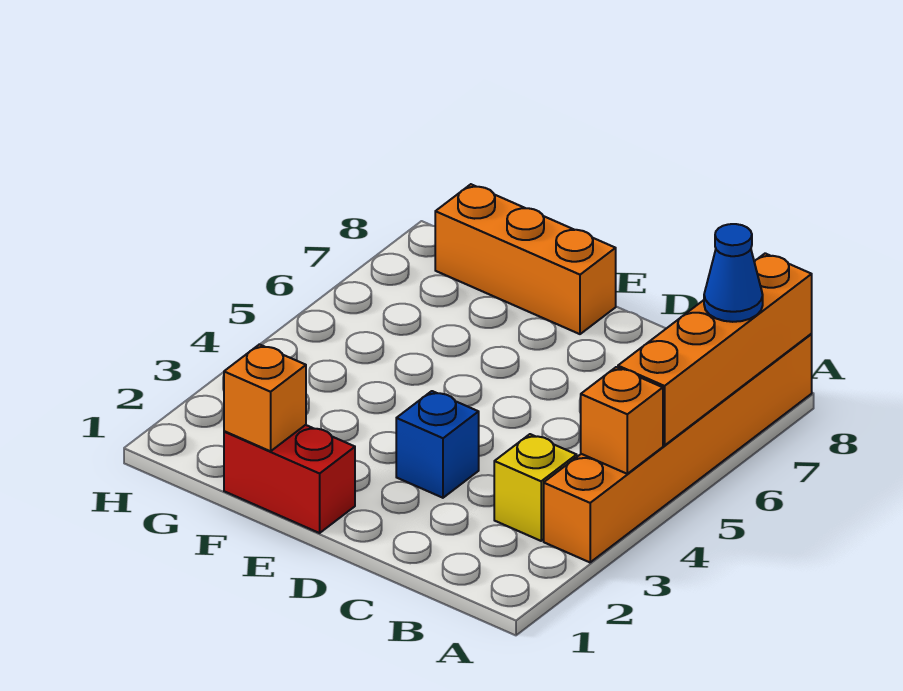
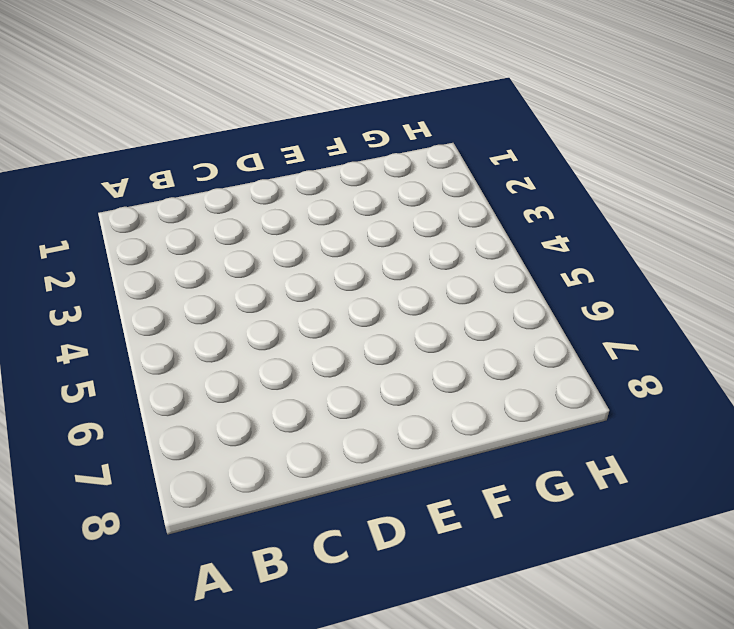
none -> orange brick A3:A8 level 1
none -> yellow brick B3 level 1

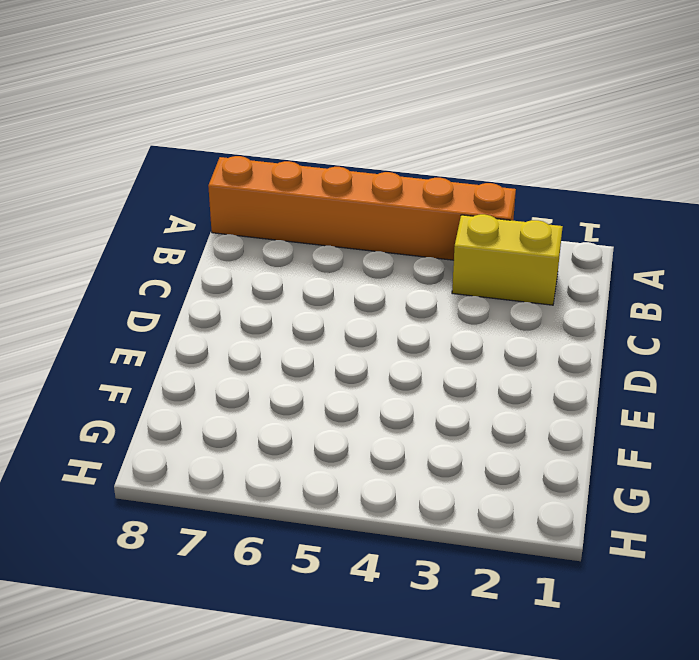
yellow brick B2:B3 level 1 -> yellow brick B3 level 1
none -> blue brick D3 level 1
none -> red brick E1:F1 level 1

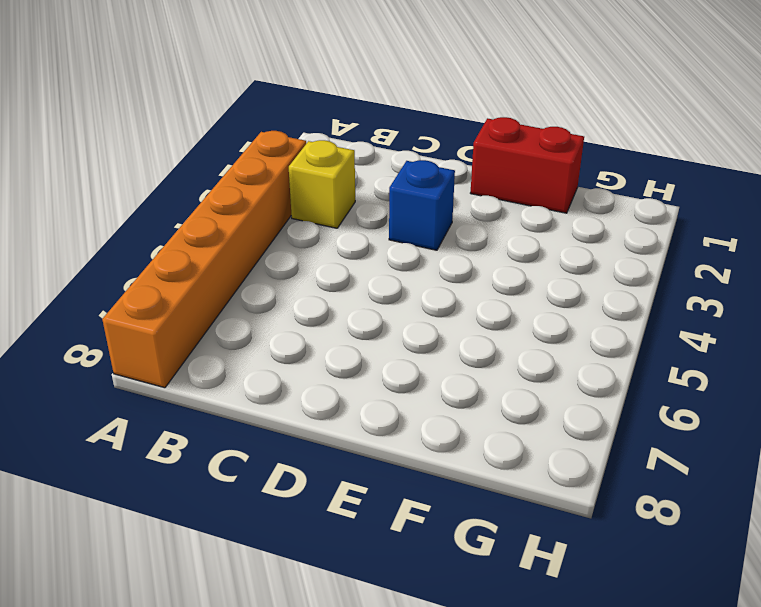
none -> orange brick E8:G8 level 1
none -> orange brick A4 level 2

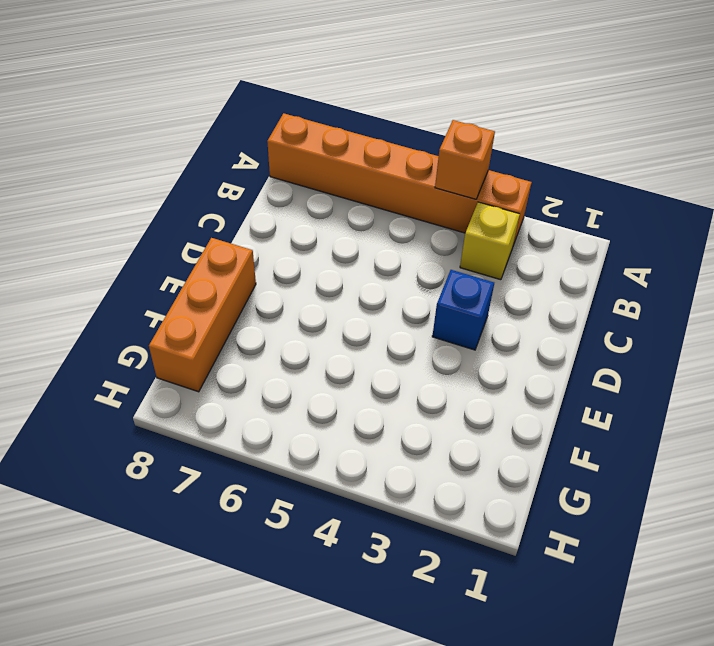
none -> red brick E1:F1 level 1
none -> orange brick A5:A8 level 2

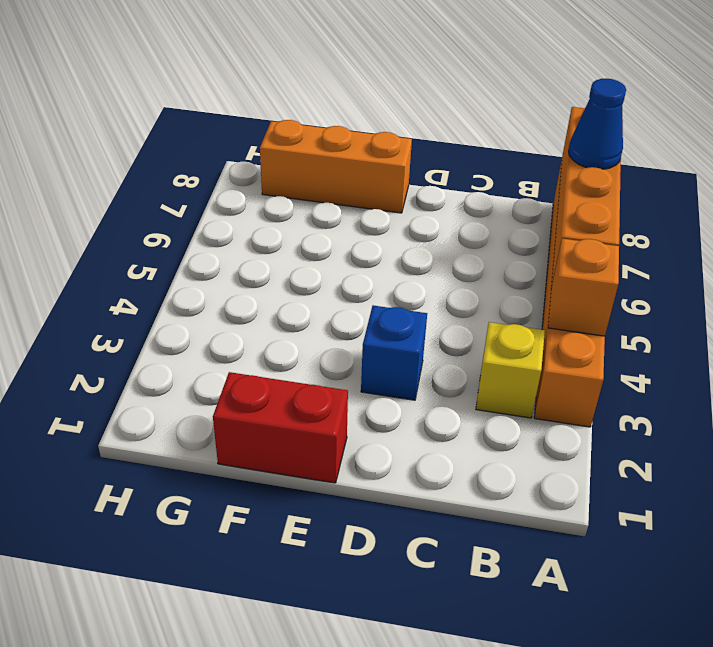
none -> orange brick F1 level 2

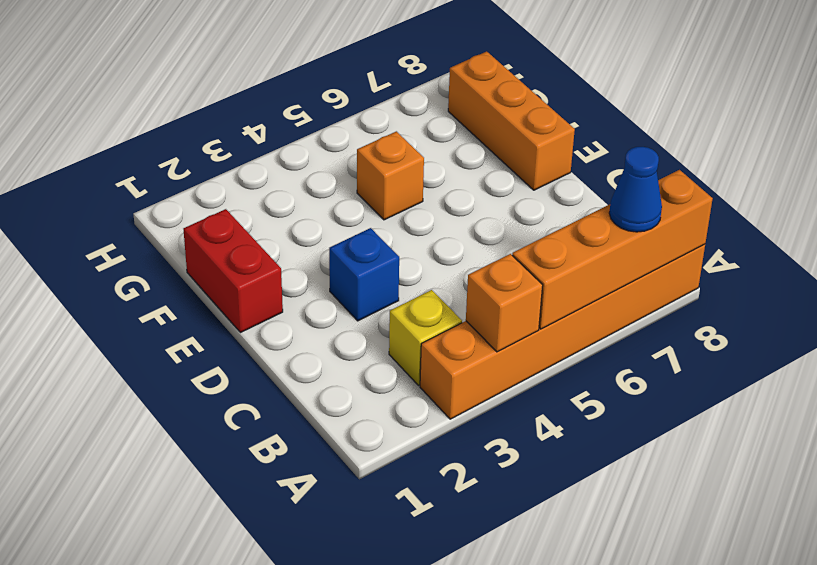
orange brick F5 level 1 -> orange brick F1 level 2

